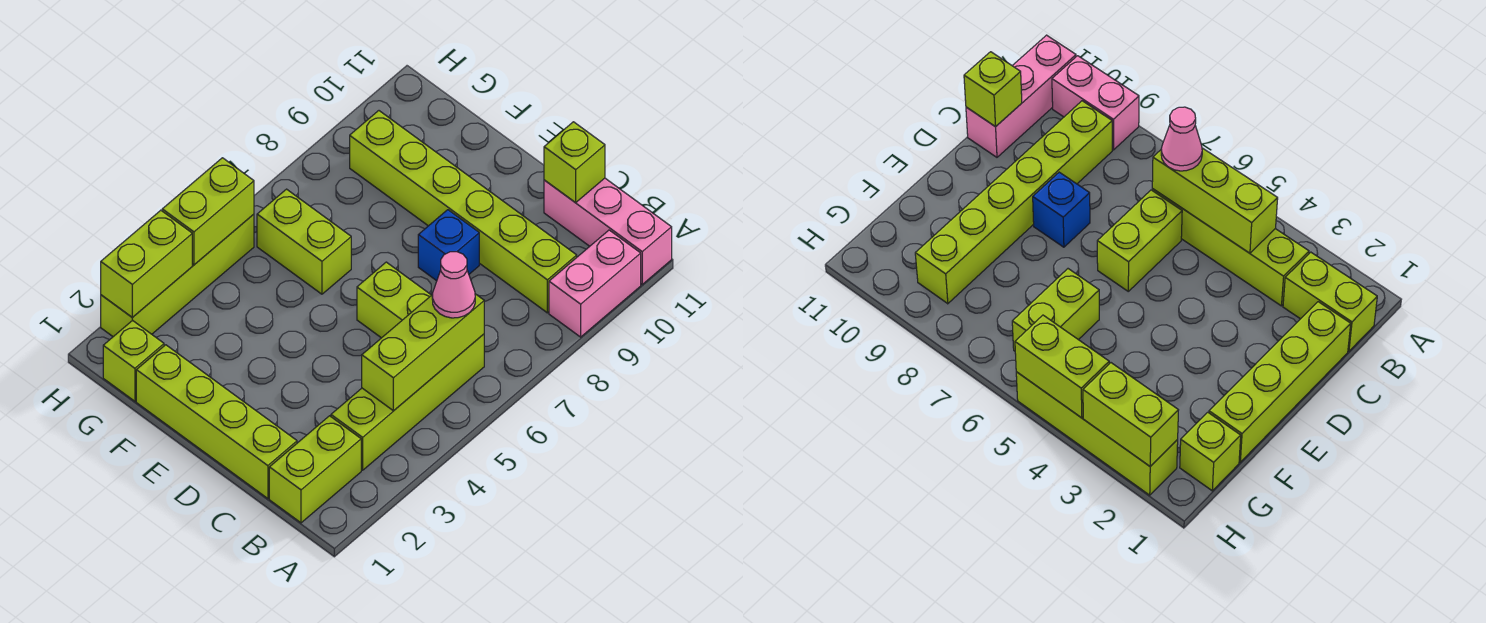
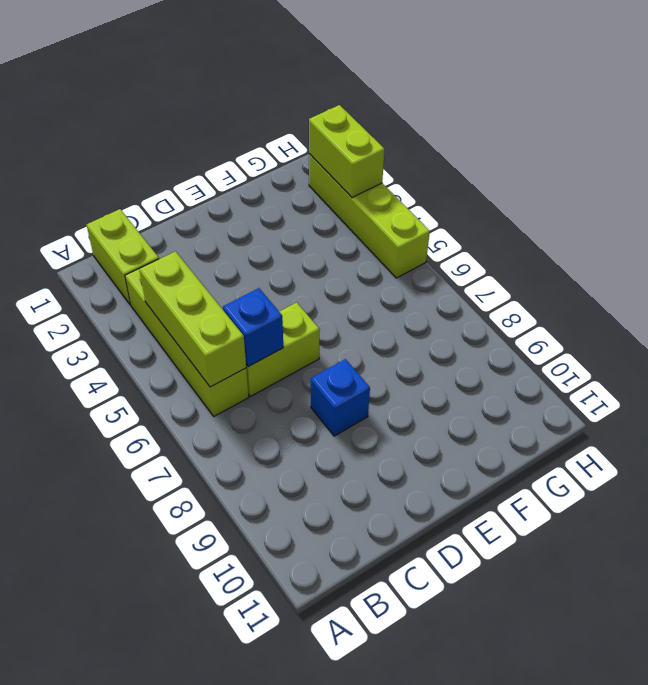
blue brick C6 level 2 -> none
none -> pink brick A9:A10 level 1
none -> pink brick A11:C11 level 1
none -> lime brick B9:G9 level 1

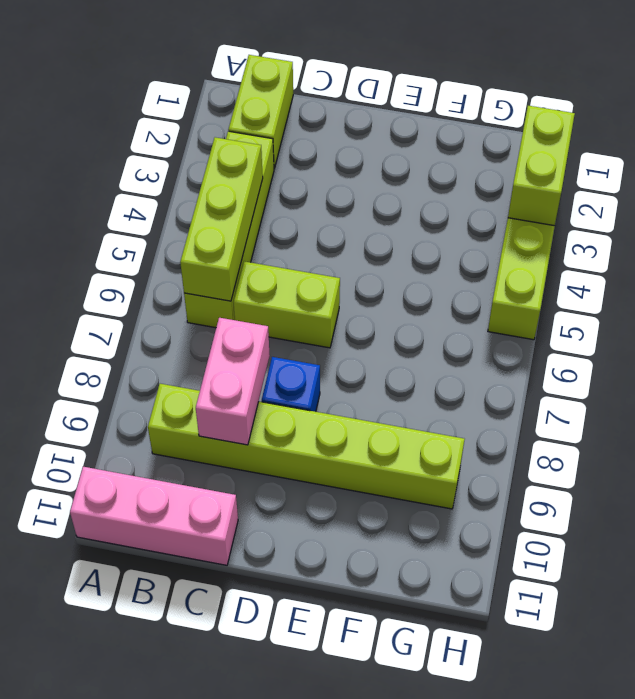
pink brick C8:C9 level 2 -> pink brick A9:A10 level 1
none -> lime brick C1:F1 level 1
none -> lime brick F6:G6 level 1
none -> lime brick G1 level 1

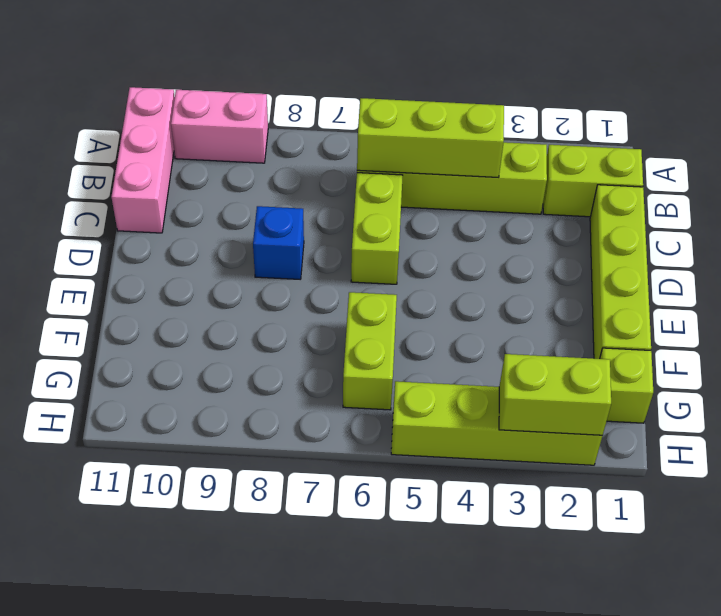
none -> lime brick B9:G9 level 1
none -> lime brick C11 level 2
none -> lime brick H4:H5 level 2

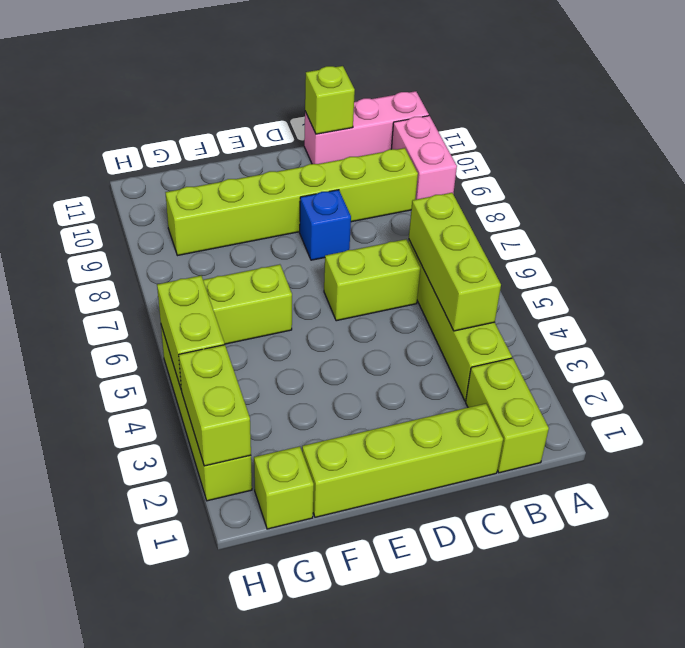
none -> pink cone B6 level 3

